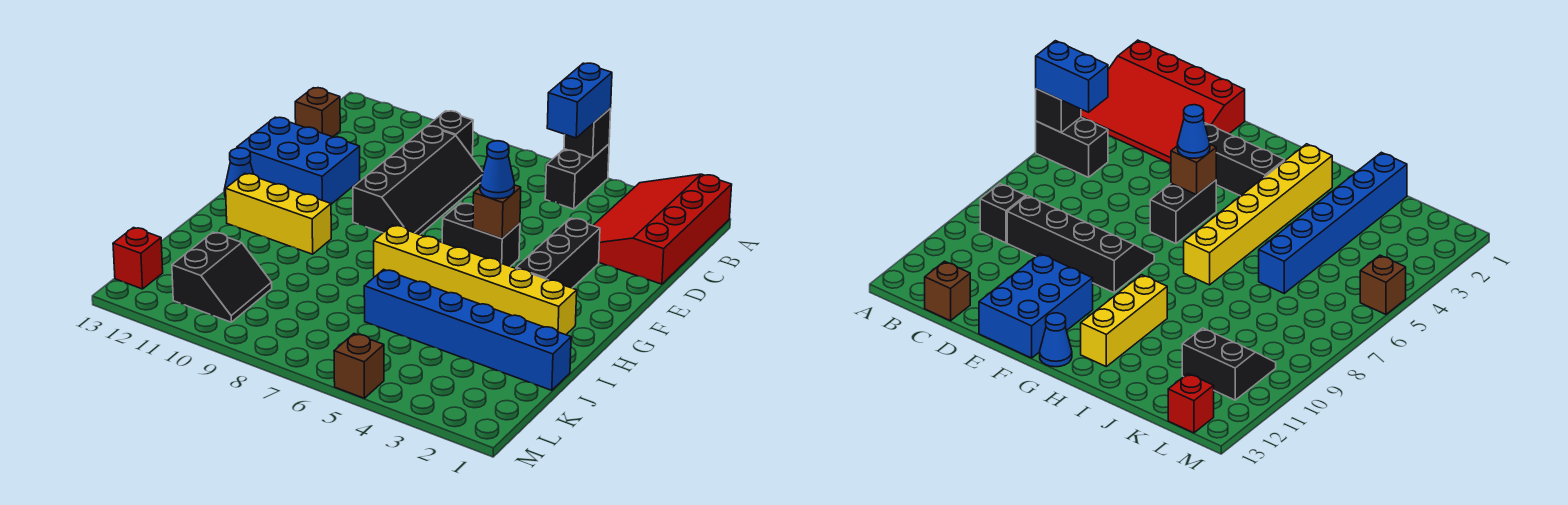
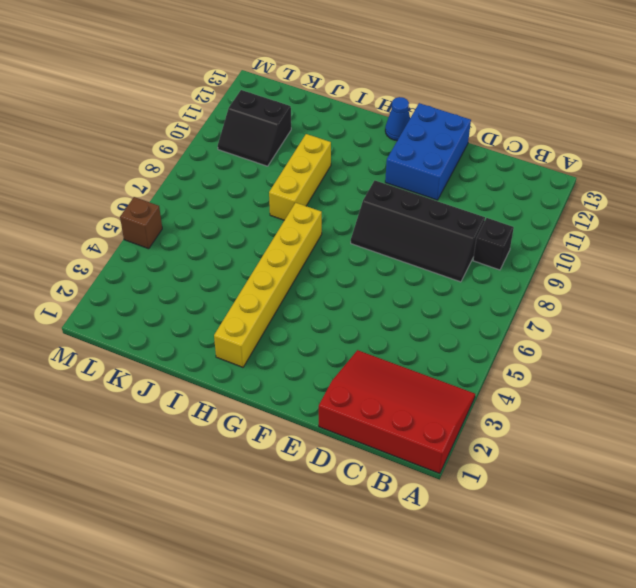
yellow brick I8:I10 level 1 -> yellow brick H10:H12 level 1
none -> black brick A5:B5 level 1
none -> brown brick C13 level 1
none -> black brick E3:G3 level 1

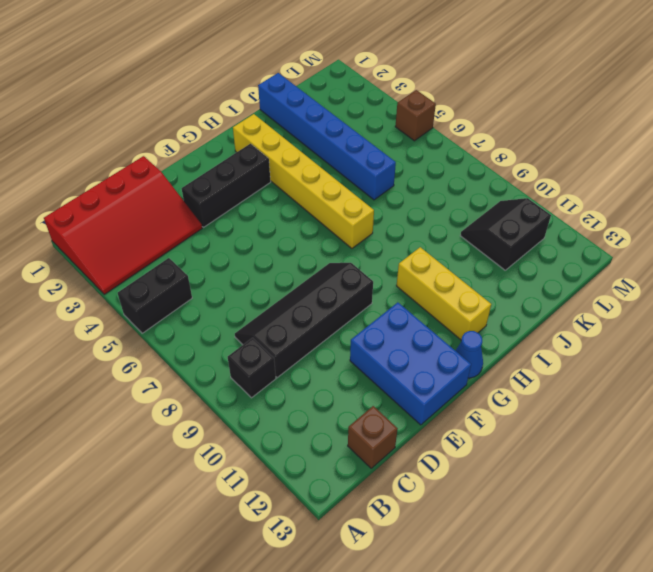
none -> black brick F5:F6 level 1
none -> red brick L13 level 1
none -> black brick A5 level 2

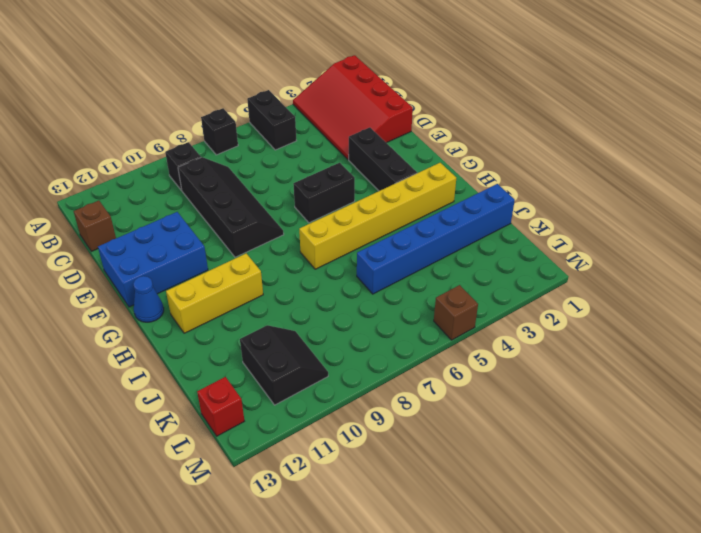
black brick A7 level 1 -> black brick A5 level 2
none -> brown brick F5 level 2
none -> blue brick A5:B5 level 3
none -> blue cone F5 level 3

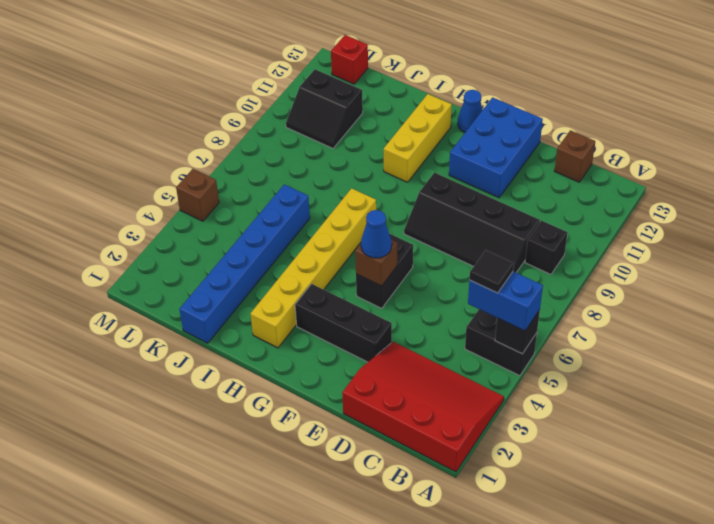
black tile B5 level 4 -> none

